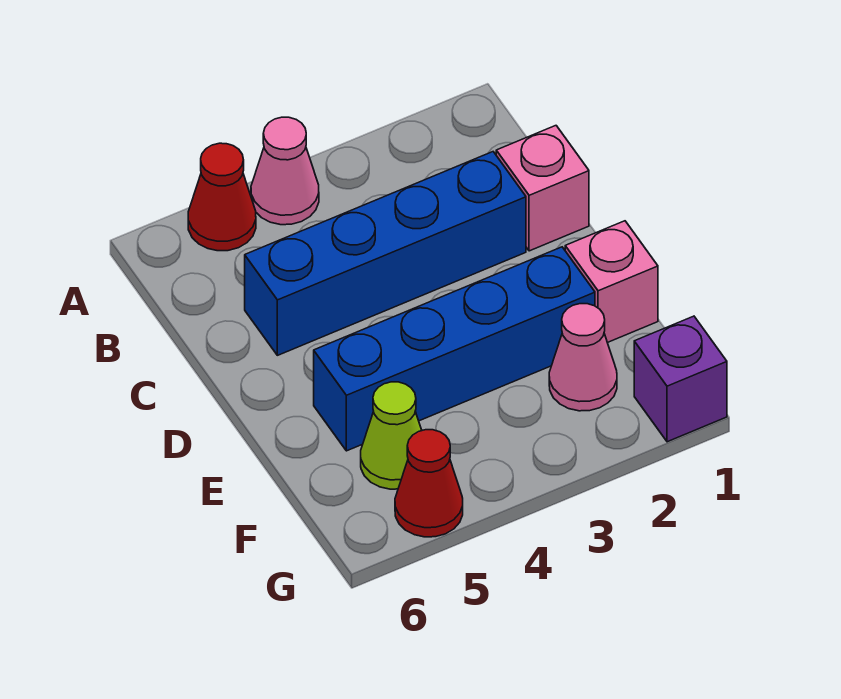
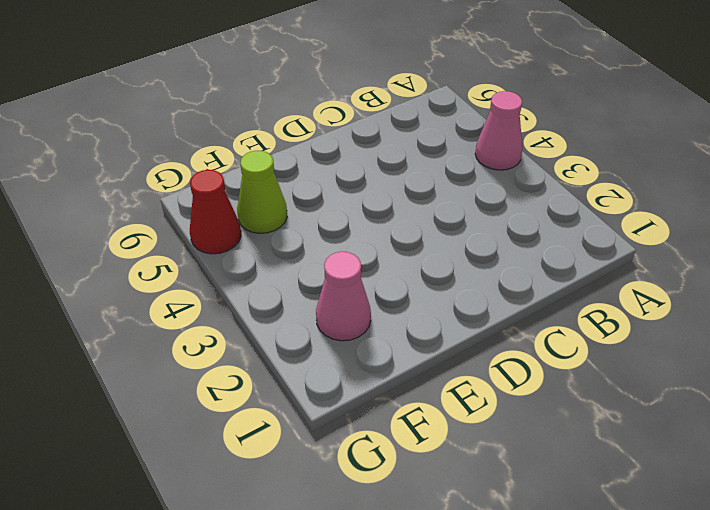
none -> red cone A5 level 1
none -> pink brick C1 level 1

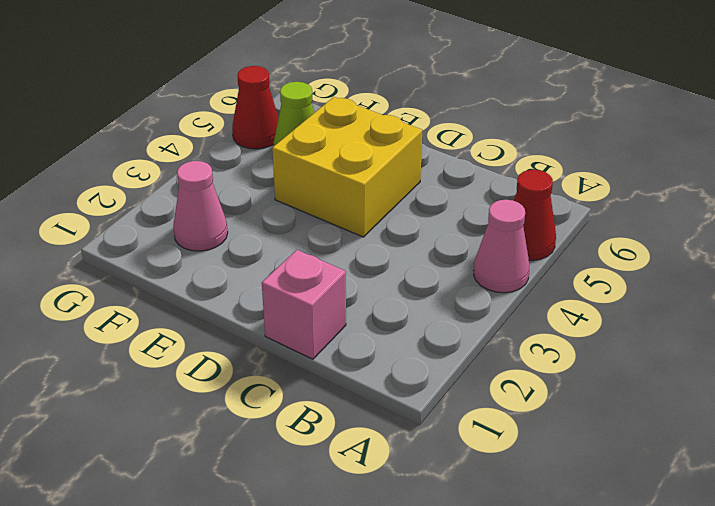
yellow brick D4:E5 level 1 -> blue brick E2:E5 level 1
none -> blue brick C2:C5 level 1
none -> pink brick E1 level 1

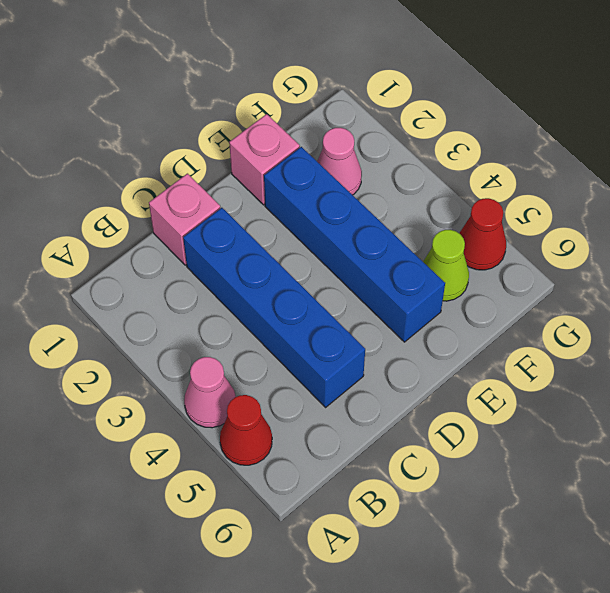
none -> purple brick G1 level 1

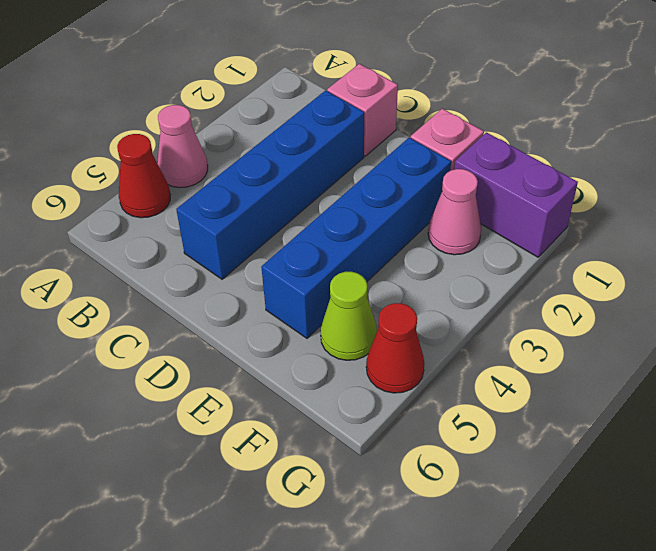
purple brick F1:G1 level 1 -> purple brick G1 level 1

